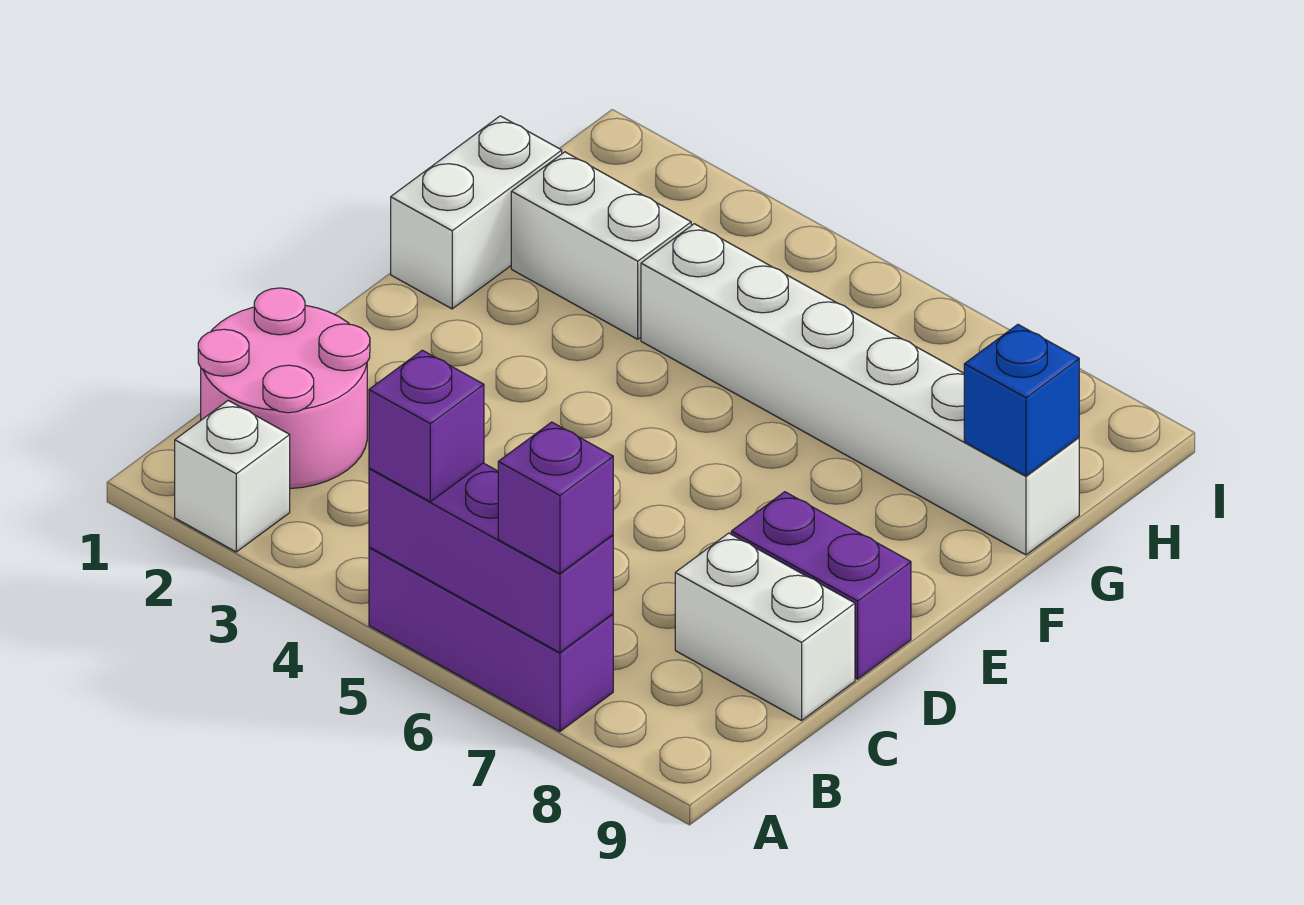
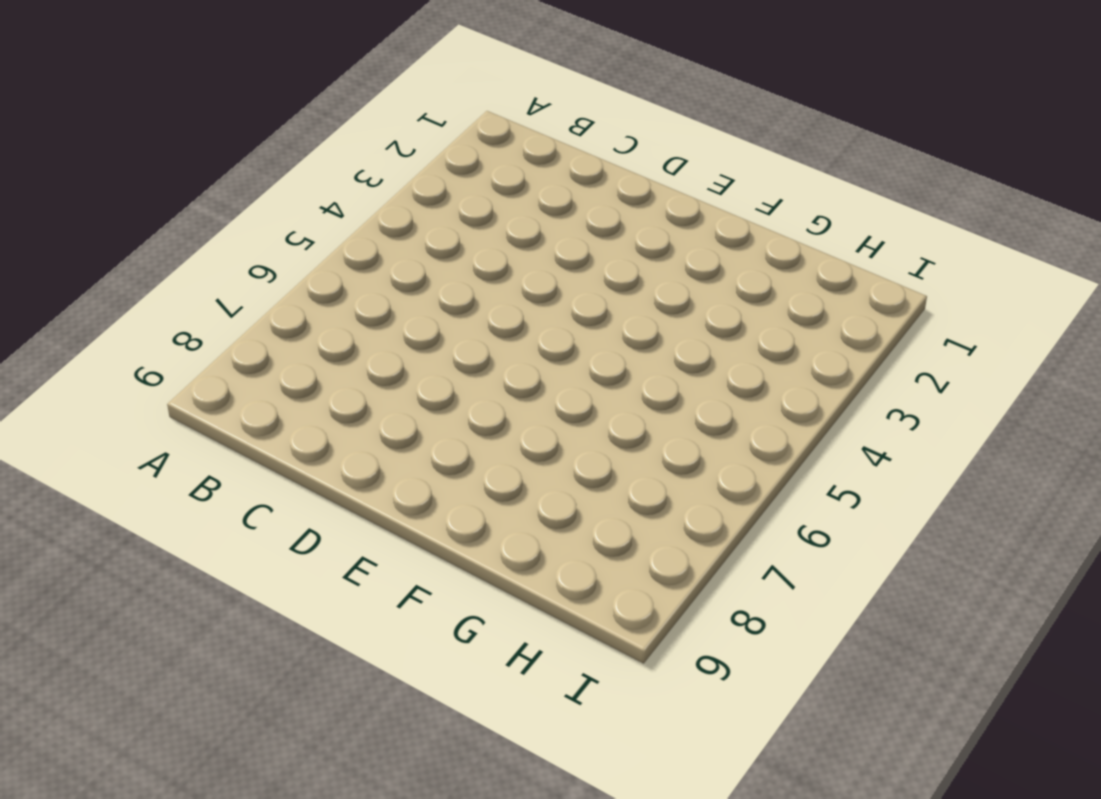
none -> white brick A2 level 1
none -> purple brick A5:A7 level 1
none -> pink round brick B1:C2 level 1

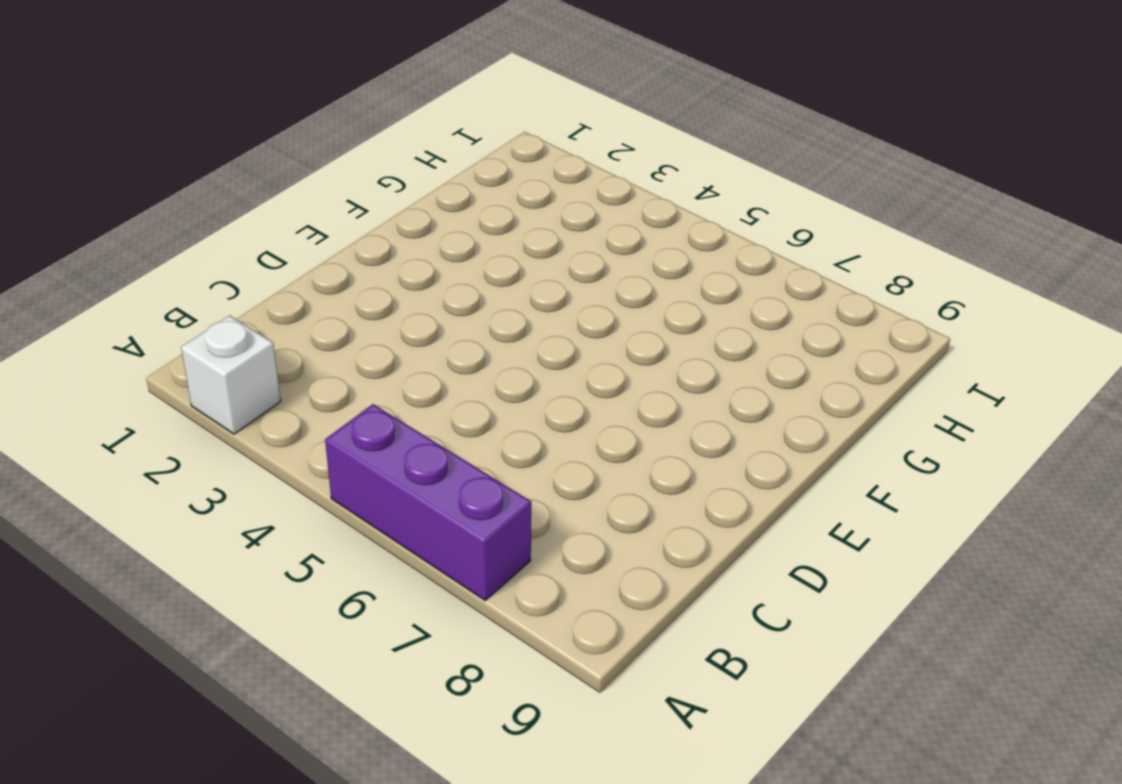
none -> pink round brick B1:C2 level 1
none -> white brick C8:C9 level 1
none -> purple brick D8:D9 level 1

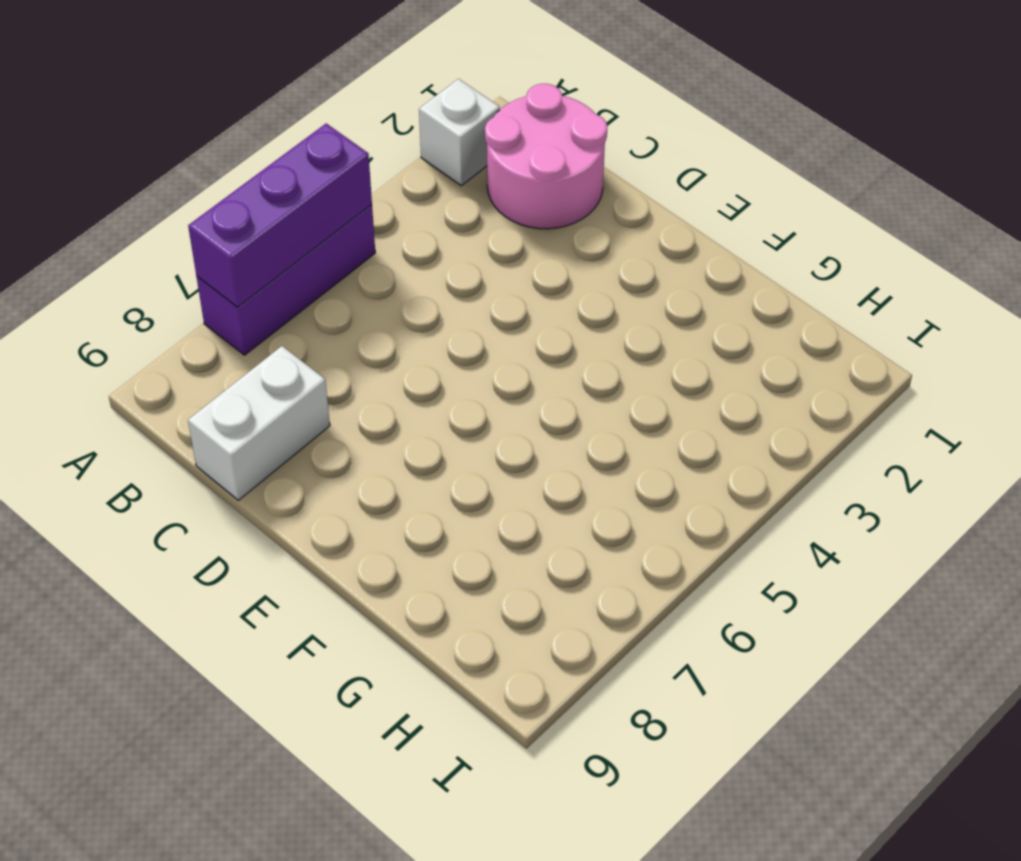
none -> purple brick D8:D9 level 1
none -> white brick F1:G1 level 1
none -> white brick G2:G3 level 1

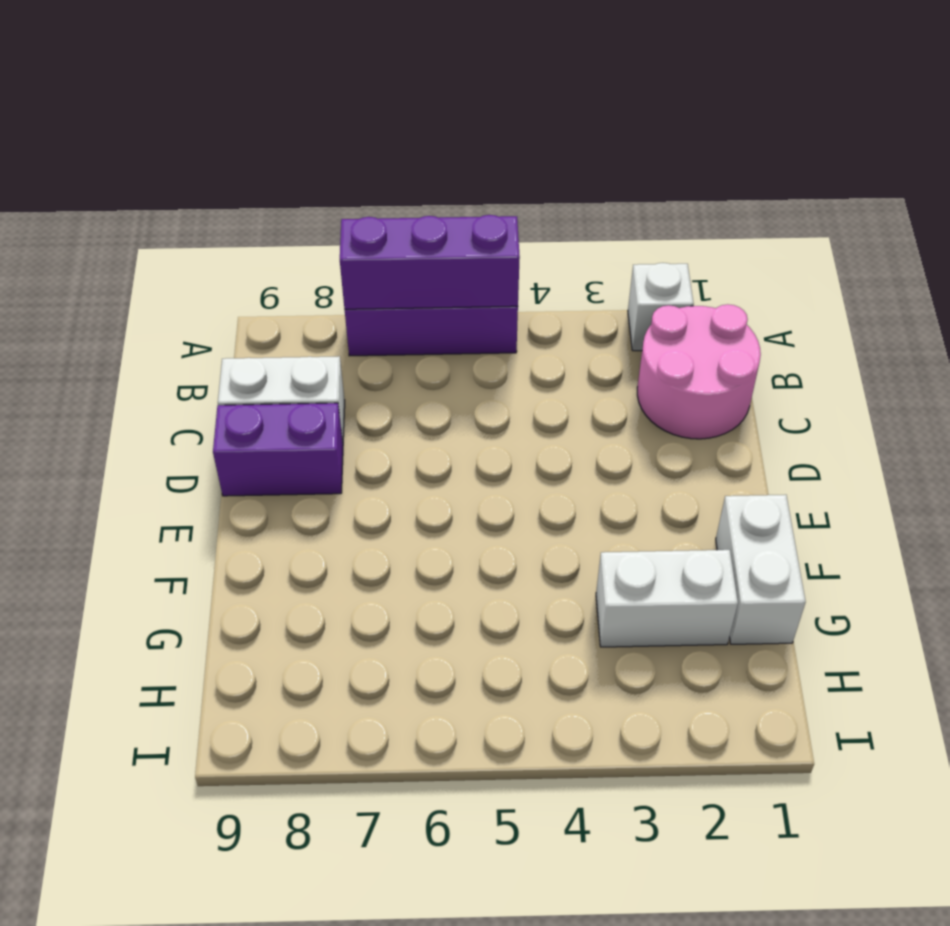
none -> white brick G4:G9 level 1
none -> blue brick G9 level 2
none -> purple brick A5 level 3

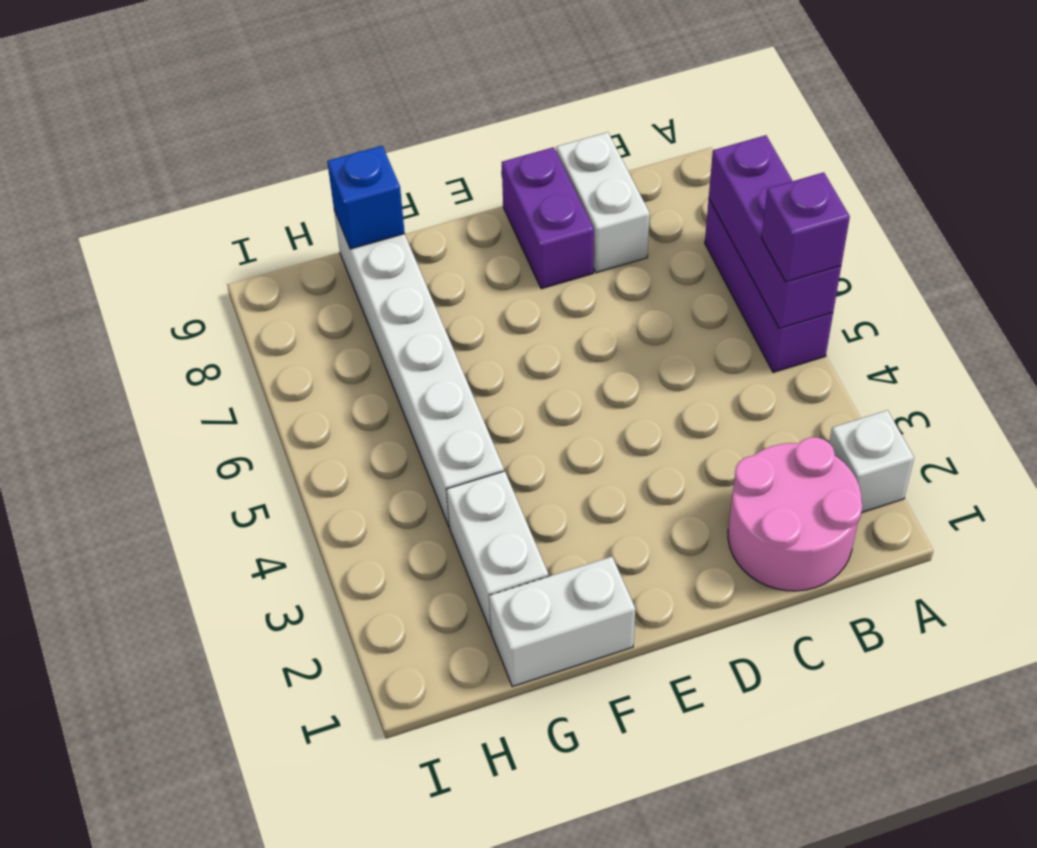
none -> purple brick A7 level 3

